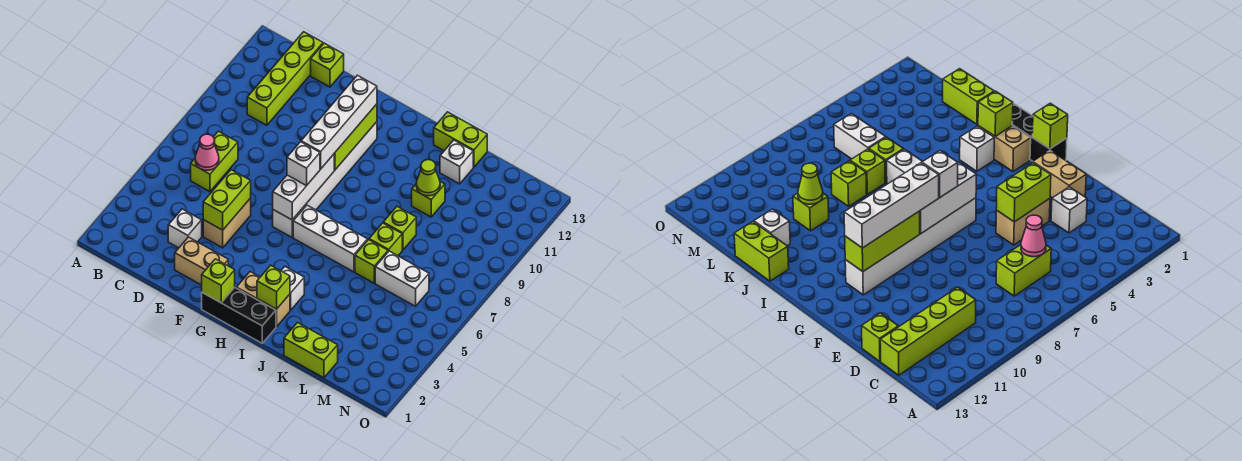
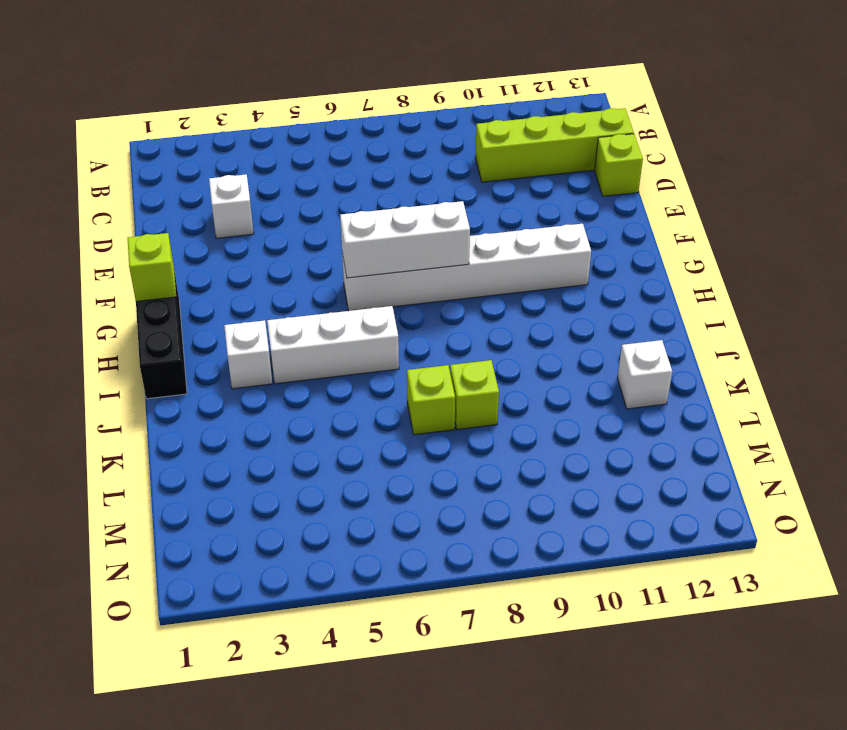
white brick I4:I6 level 1 -> white brick H6:J6 level 1
none -> lime brick C6:C7 level 1
none -> tan brick E2:F2 level 1
none -> tan brick E4:E5 level 1

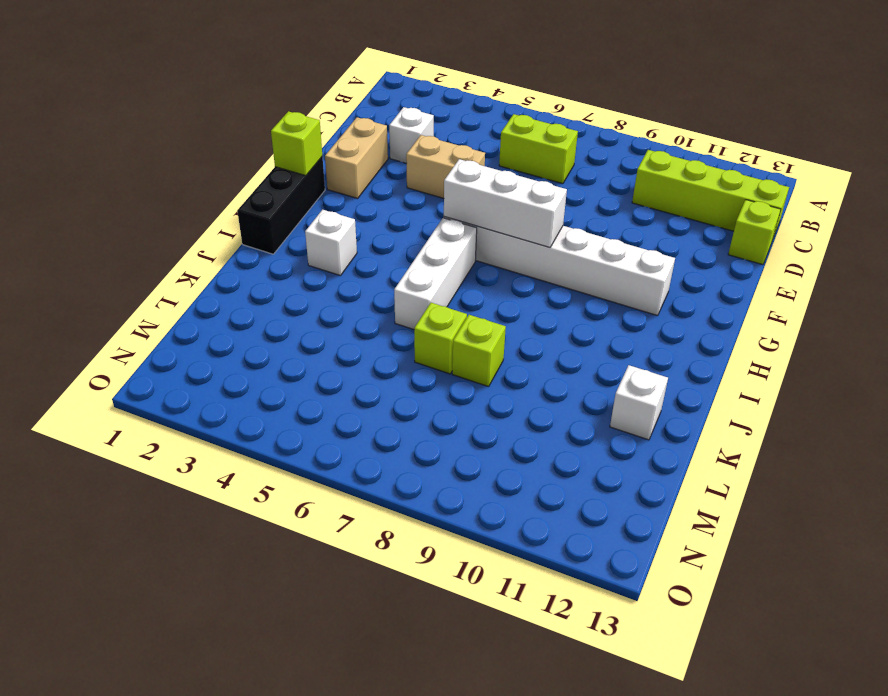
none -> tan brick H2:I2 level 1
none -> lime brick J13:K13 level 1
none -> lime brick K1:L1 level 1

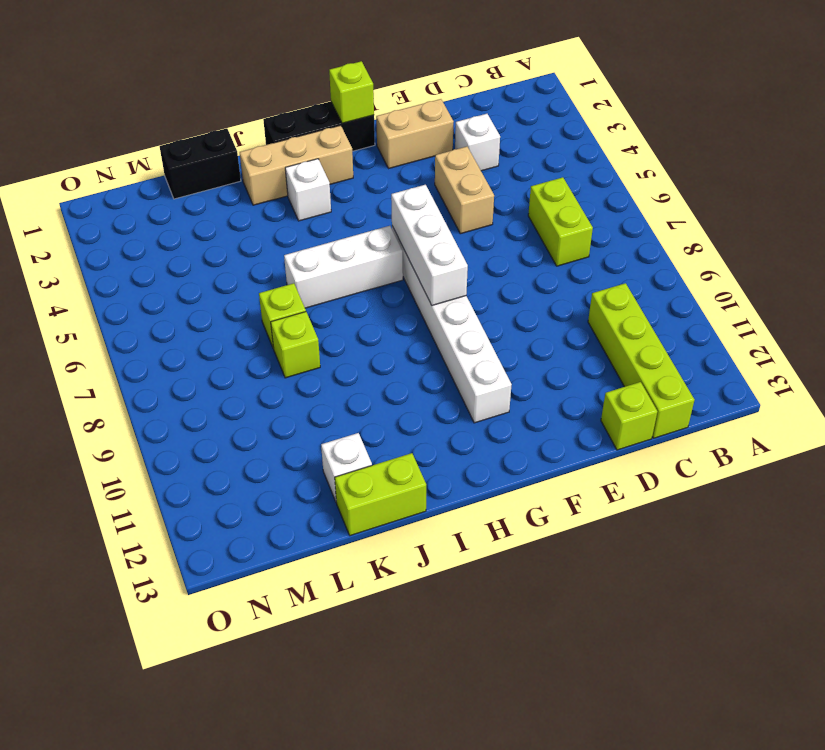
tan brick H2:J2 level 1 -> tan brick H2:I2 level 1
black brick K1:L1 level 1 -> lime brick K1:L1 level 1
none -> lime brick K6 level 1
none -> lime brick K10 level 1
none -> white brick L6:M6 level 1

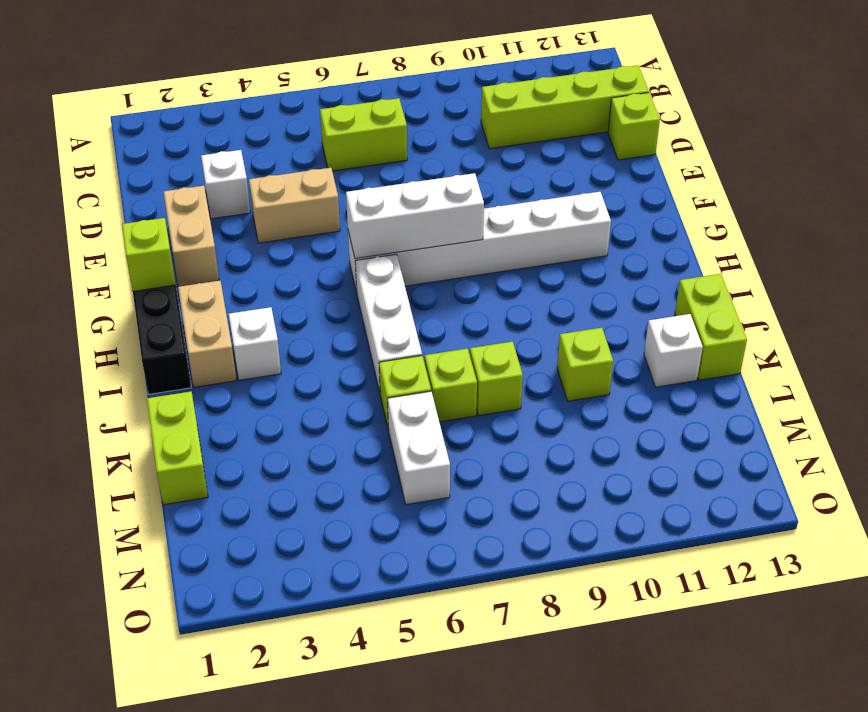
none -> pink cone C6 level 2
none -> lime brick E4:E5 level 2
none -> lime brick G9:G11 level 2

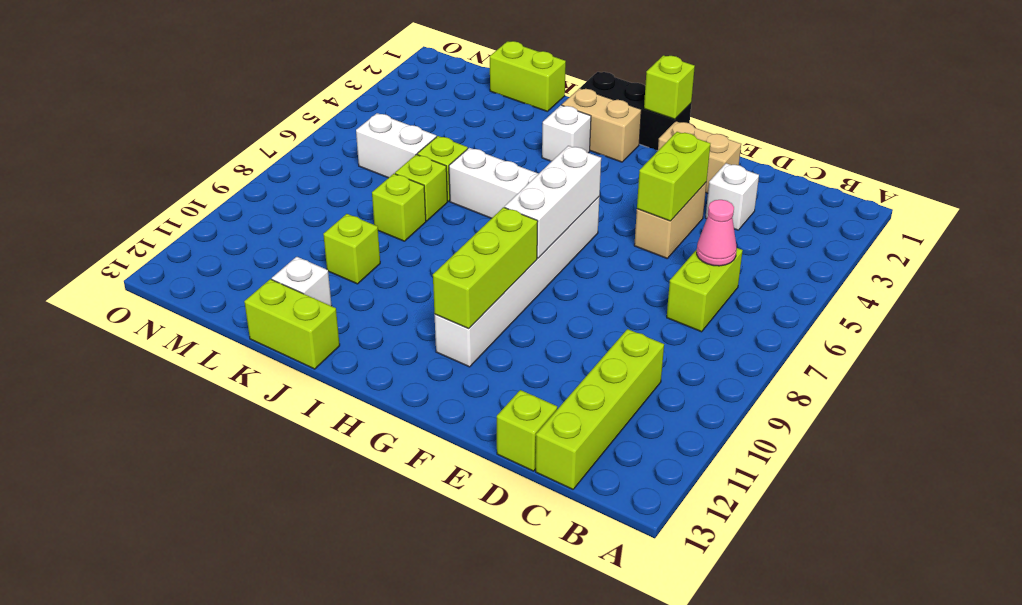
none -> lime brick I2 level 2
none -> lime cone K10 level 2
none -> white brick G7 level 3

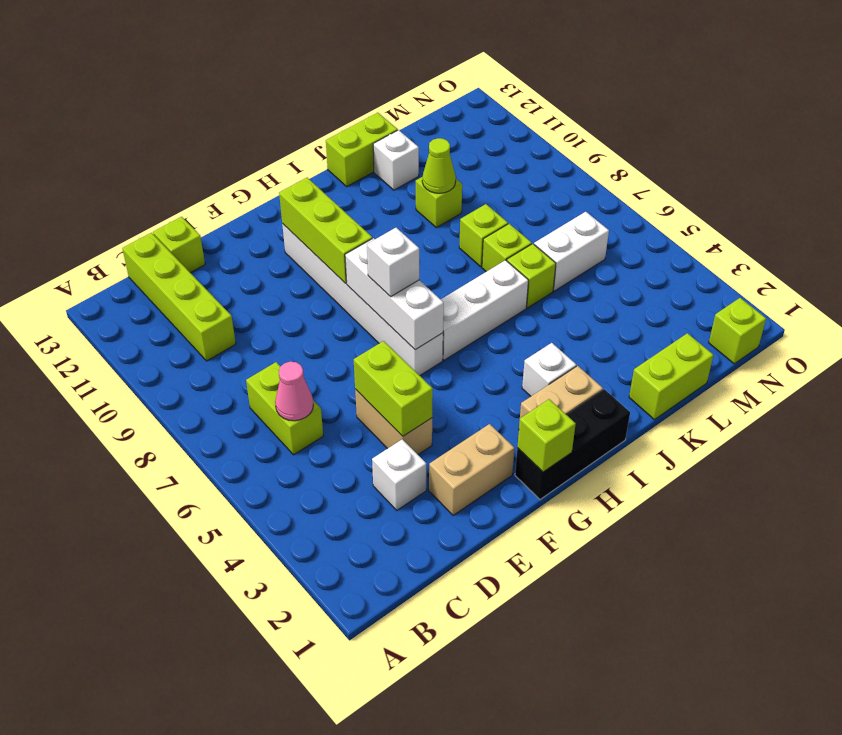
lime brick N1 level 1 -> lime brick I2 level 2
none -> white brick G8:G11 level 3

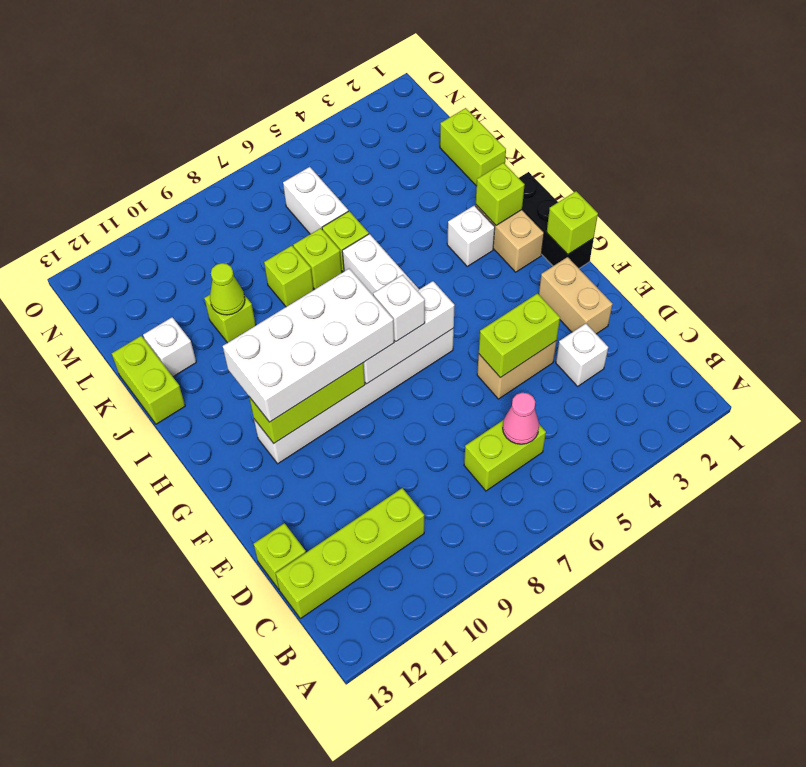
white brick G8:H11 level 3 -> white brick G8:G11 level 3

